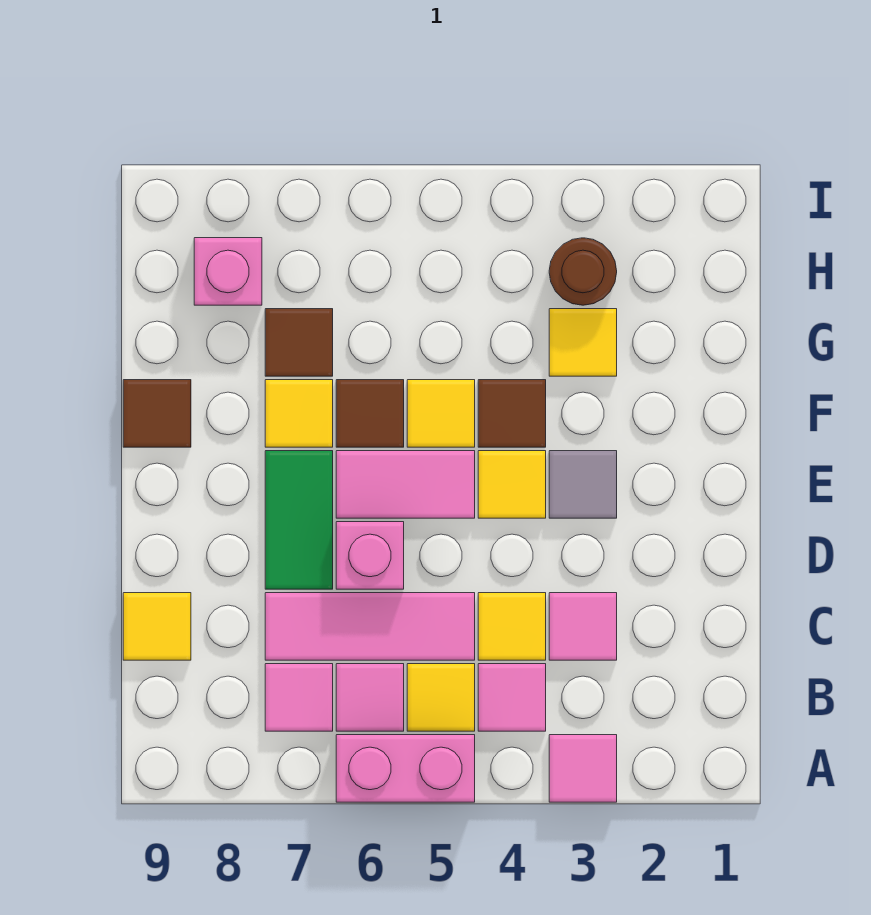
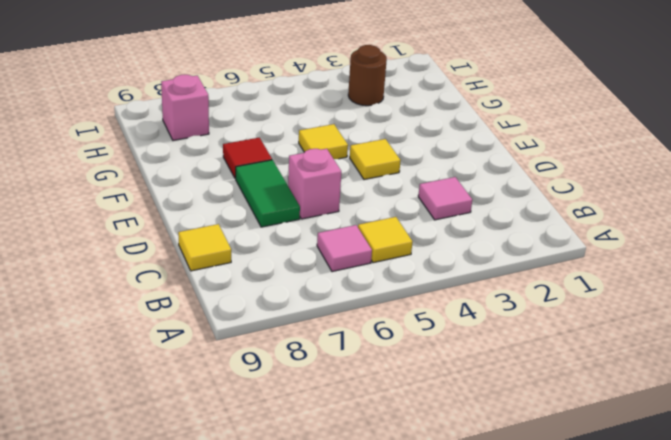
red tile F7 level 1 -> yellow tile F7 level 1
none -> pink tile A3 level 1
none -> pink brick A5:A6 level 1
none -> pink tile B4 level 1

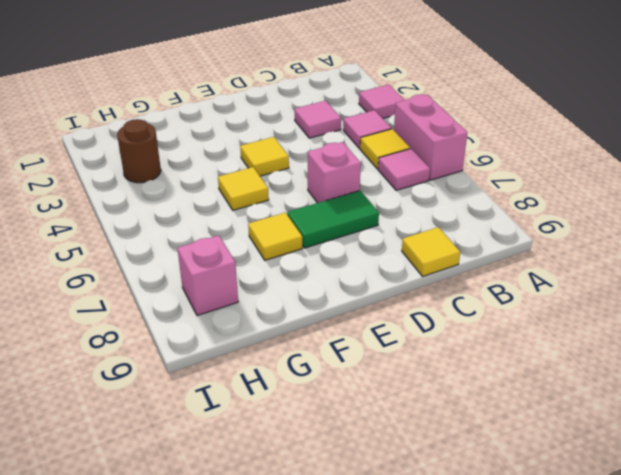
none -> pink tile B7 level 1
none -> yellow tile C4 level 1
none -> pink tile C5:C7 level 1

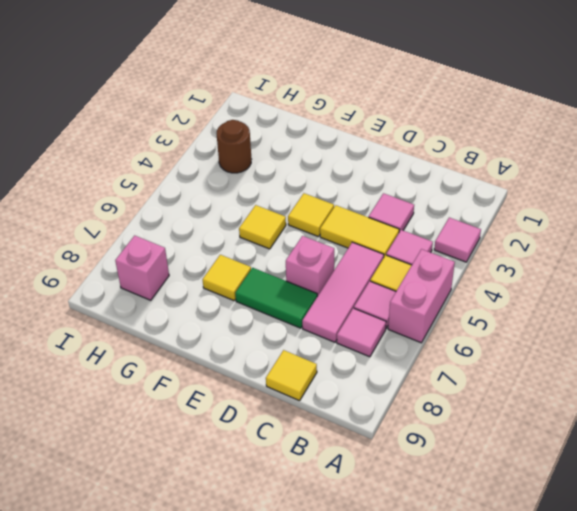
yellow tile C4:D4 level 1 -> yellow tile C4 level 1
none -> grey tile E3 level 1
none -> pink tile E5:E6 level 1
none -> brown tile F4 level 1

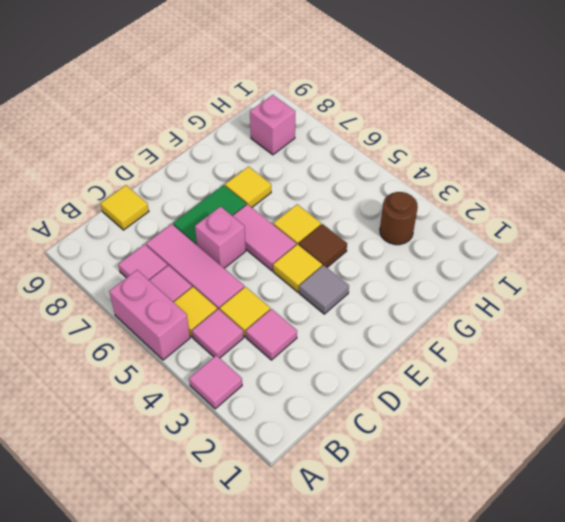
none -> brown tile F6 level 1
none -> brown tile F9 level 1
none -> yellow tile G3 level 1

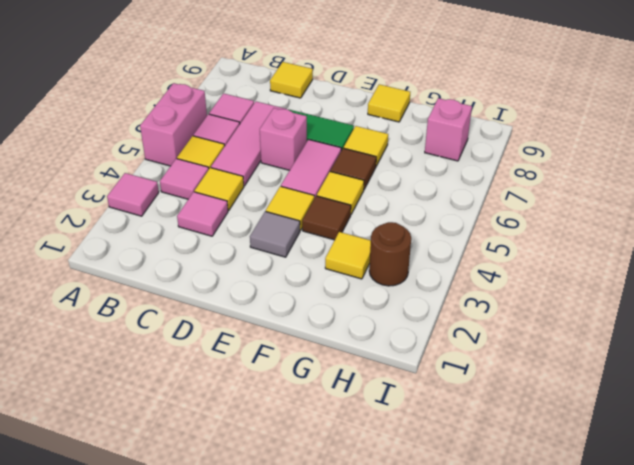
yellow tile F9 level 1 -> brown tile F9 level 1
none -> brown tile G7 level 1

